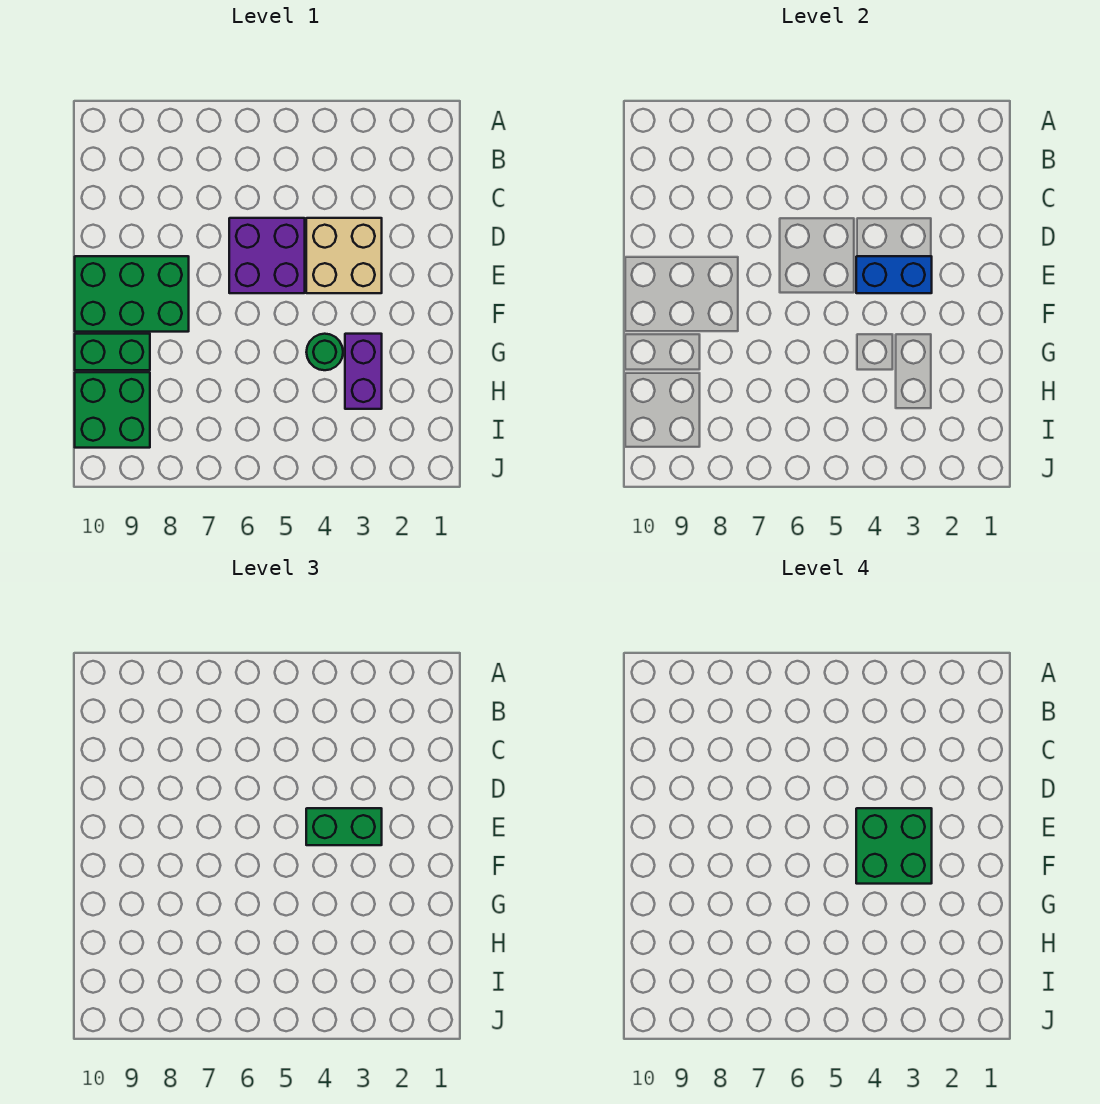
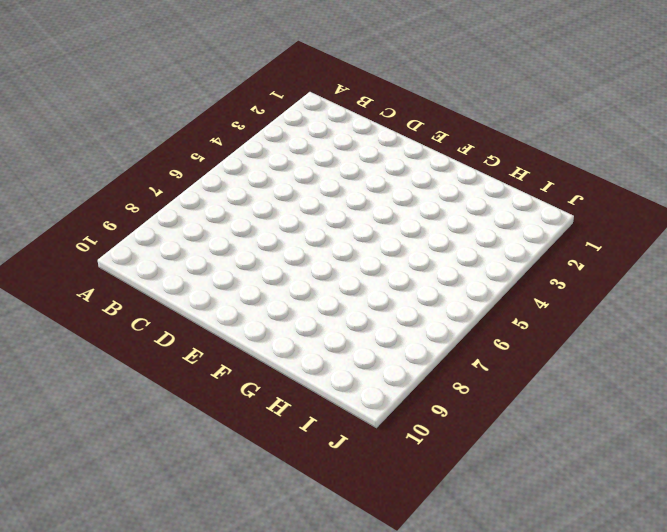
none -> tan brick D3:E4 level 1
none -> purple brick D5:E6 level 1

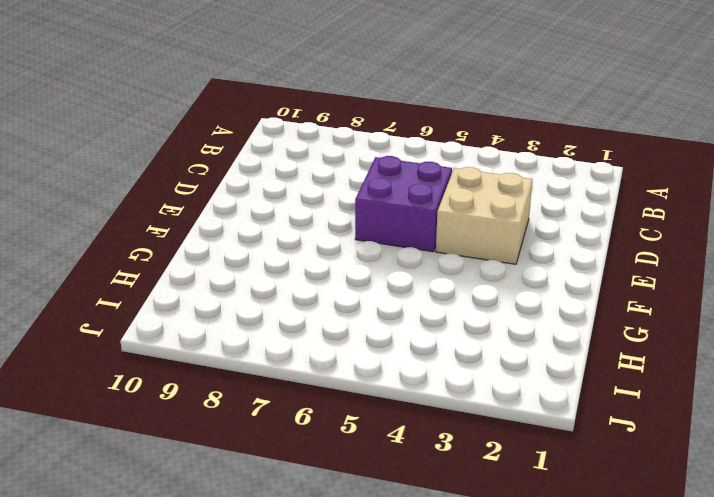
none -> green brick E8:F10 level 1
none -> purple brick G3:H3 level 1

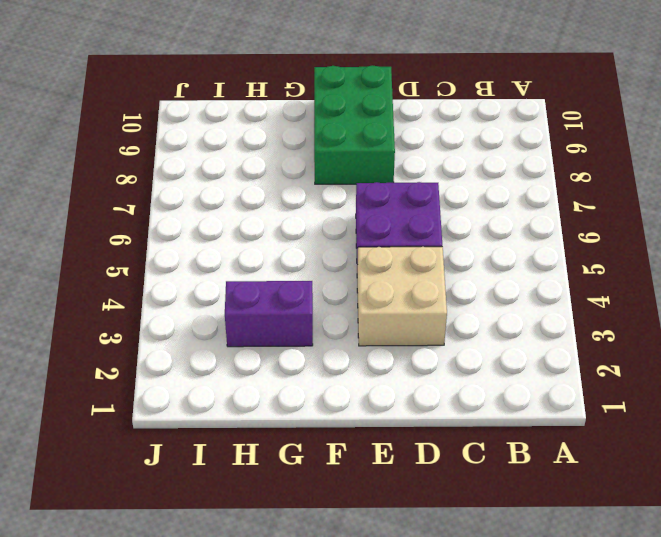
none -> green round brick G4 level 1
none -> green brick G9:G10 level 1

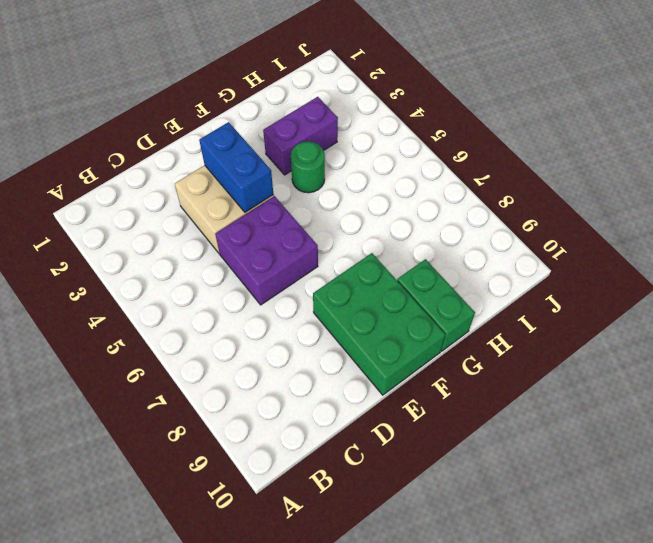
none -> green brick H9:I10 level 1
none -> green brick E3:E4 level 3

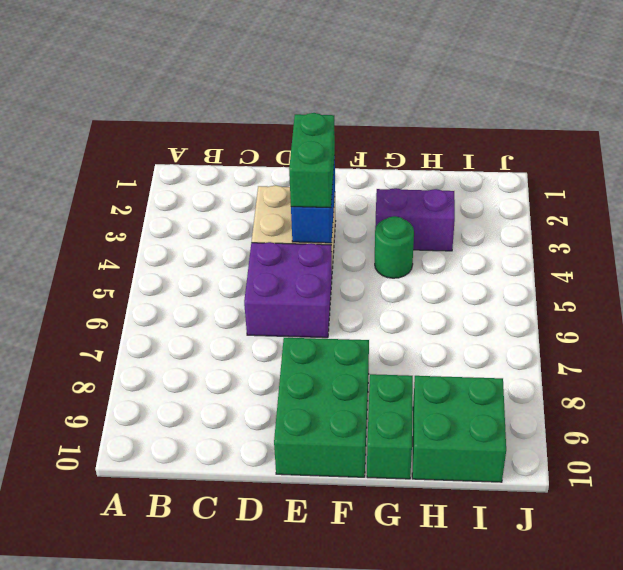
none -> green brick E3:F4 level 4

